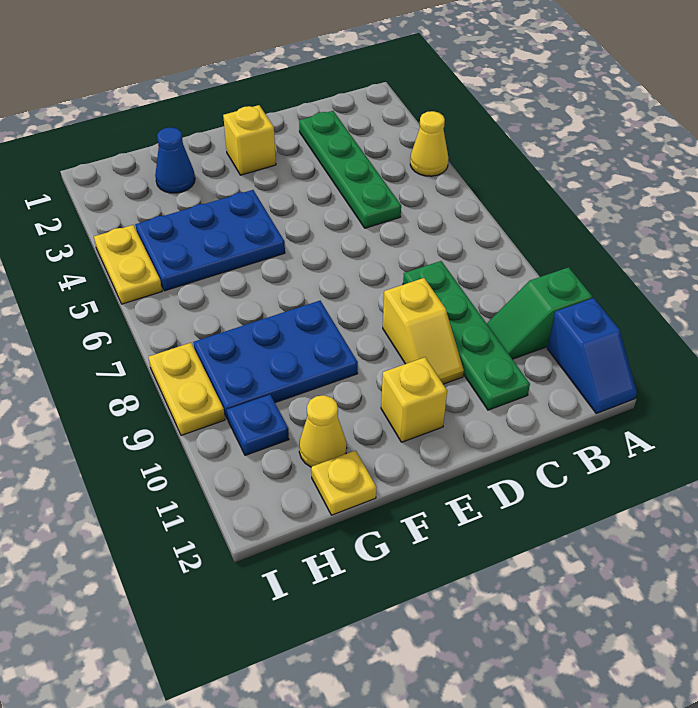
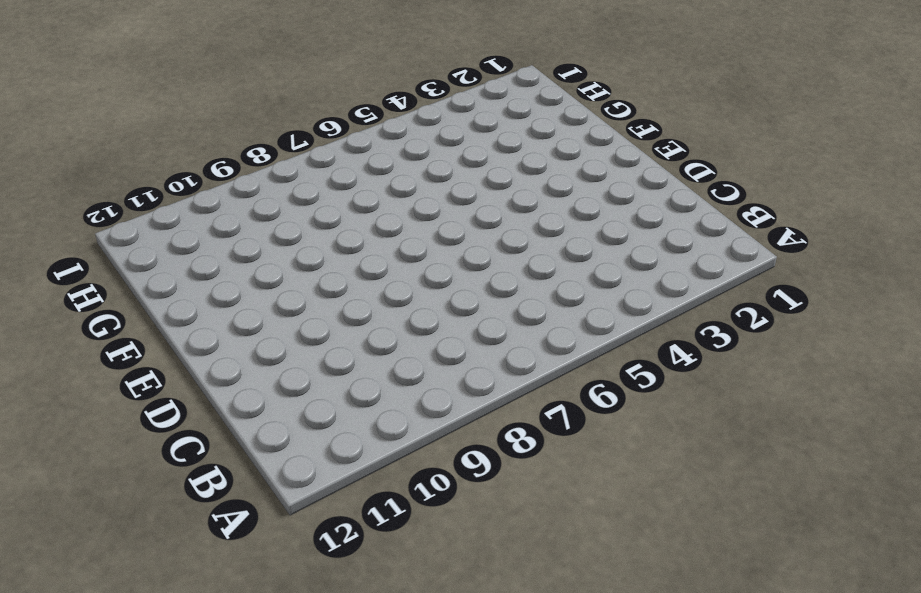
none -> yellow cone A4 level 1
none -> green slope A10:B10 level 1 top A
none -> blue slope A11:A12 level 1 top 11

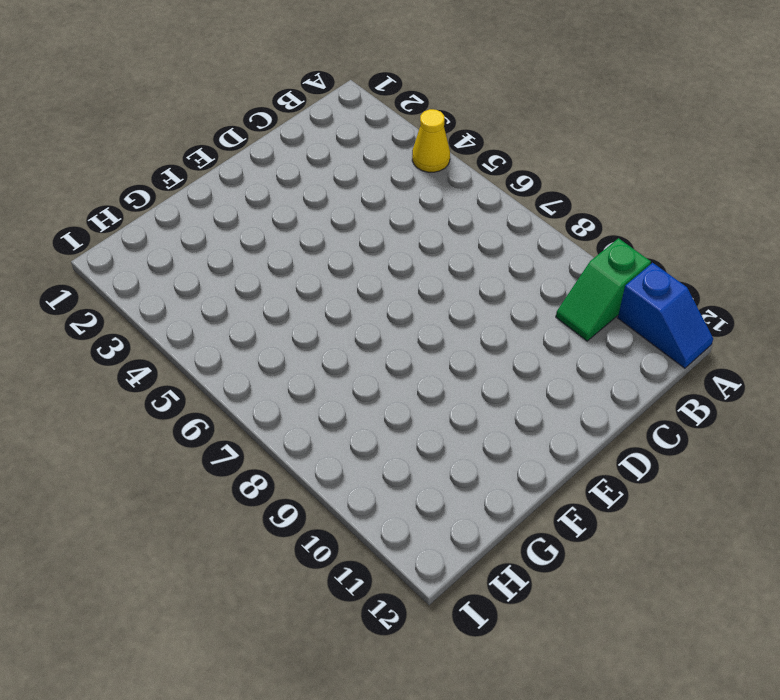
none -> green plate C2:C5 level 1
none -> green plate C8:C11 level 1
none -> yellow slope D9:D10 level 1 top 9

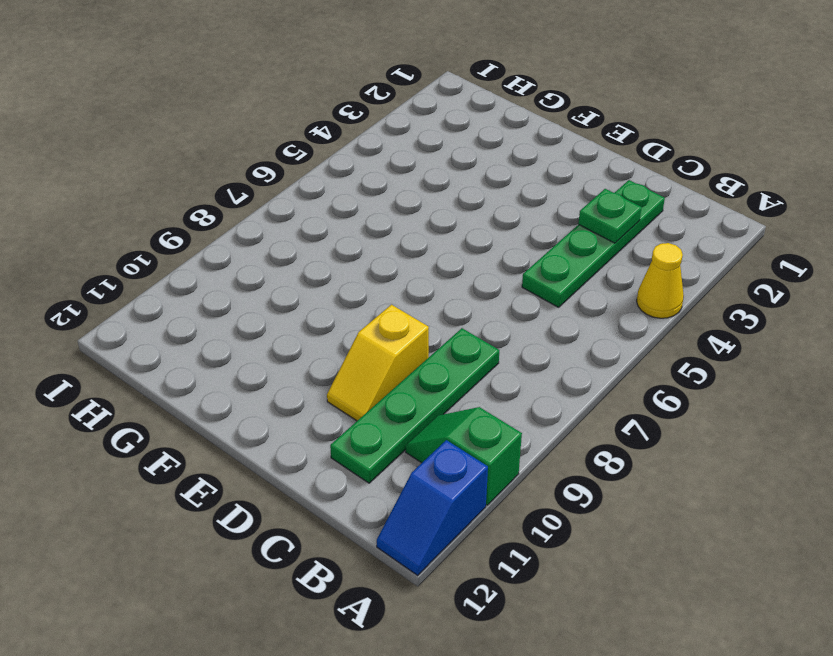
green plate C3 level 2 -> none
none -> yellow brick E2 level 1
none -> yellow brick E11 level 1
none -> blue plate F4:H5 level 1

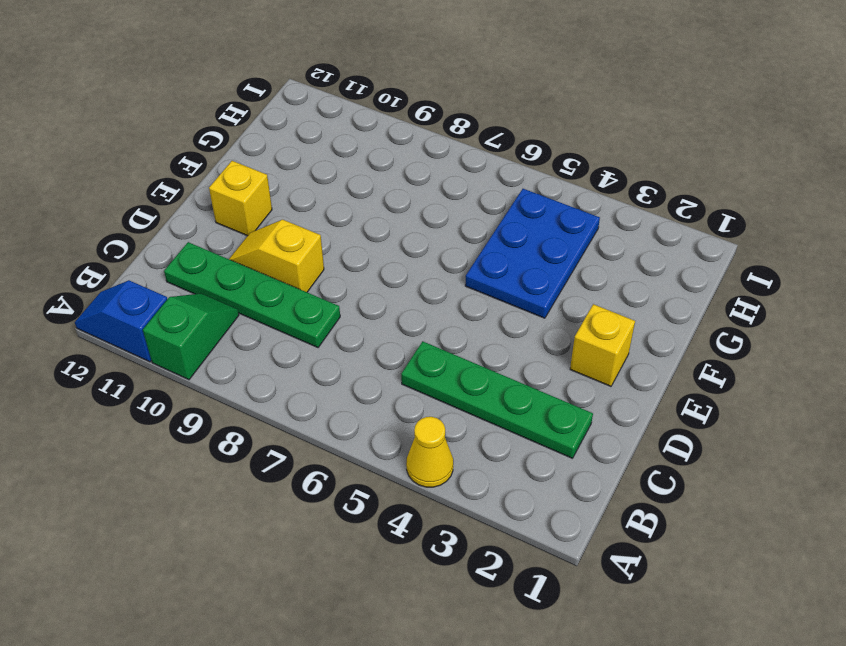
none -> blue plate F8:H9 level 1
none -> blue cone G2 level 1
none -> yellow cone G11 level 1

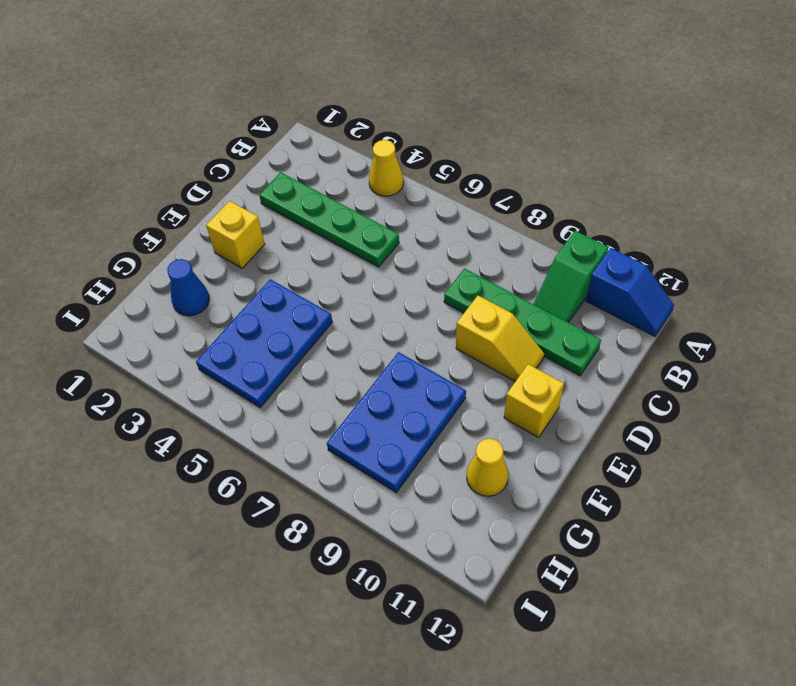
none -> yellow plate G12 level 1
none -> blue plate H10 level 1
none -> yellow plate I4:I5 level 1

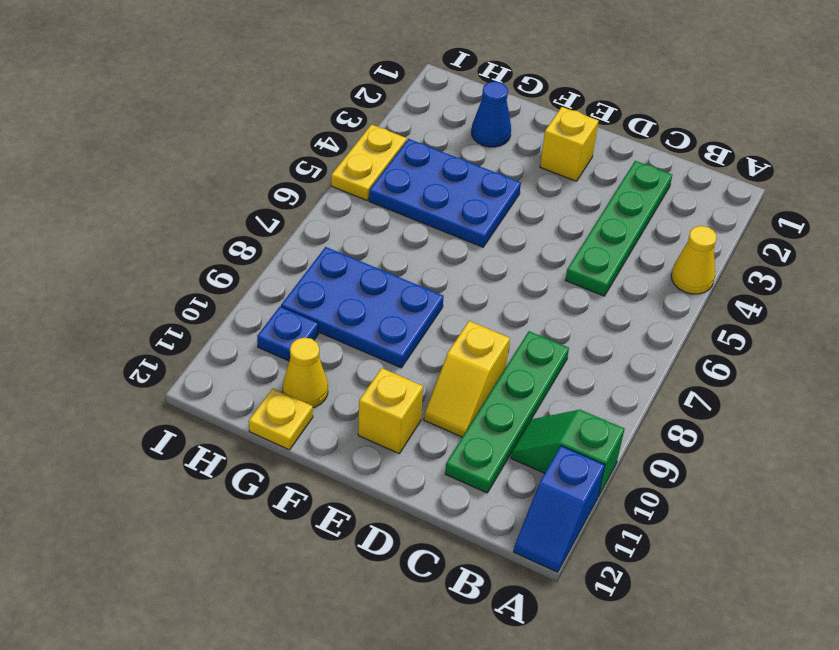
none -> yellow plate I8:I9 level 1

